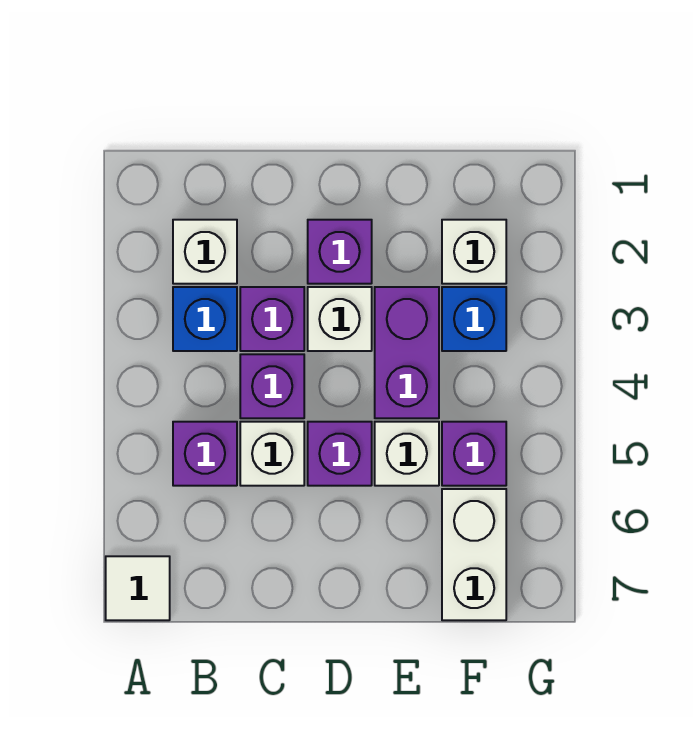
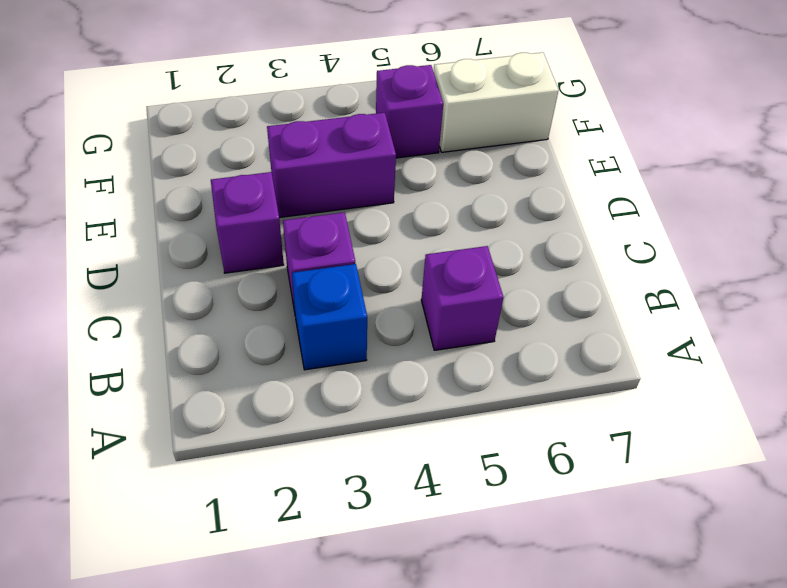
none -> white tile A7 level 1
none -> white brick B2 level 1
none -> purple brick C4 level 1

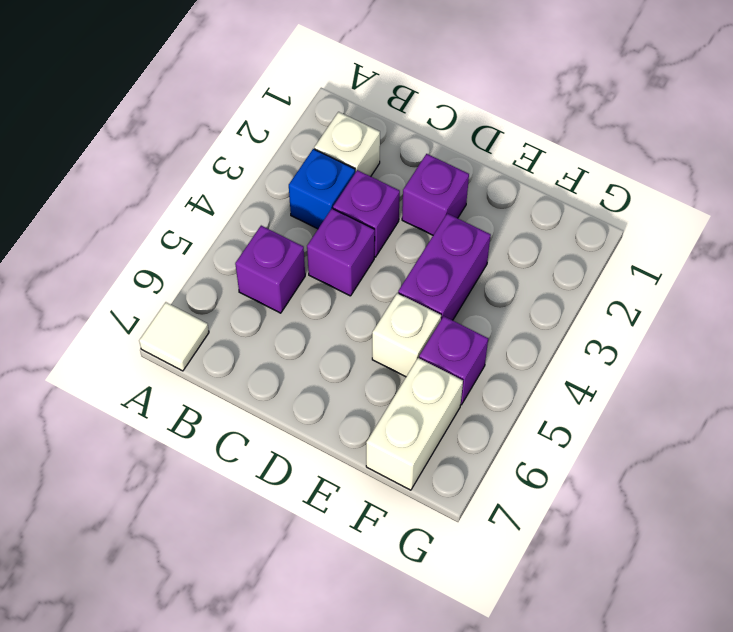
none -> white brick C5 level 1
none -> white brick D3 level 1
none -> purple brick D5 level 1

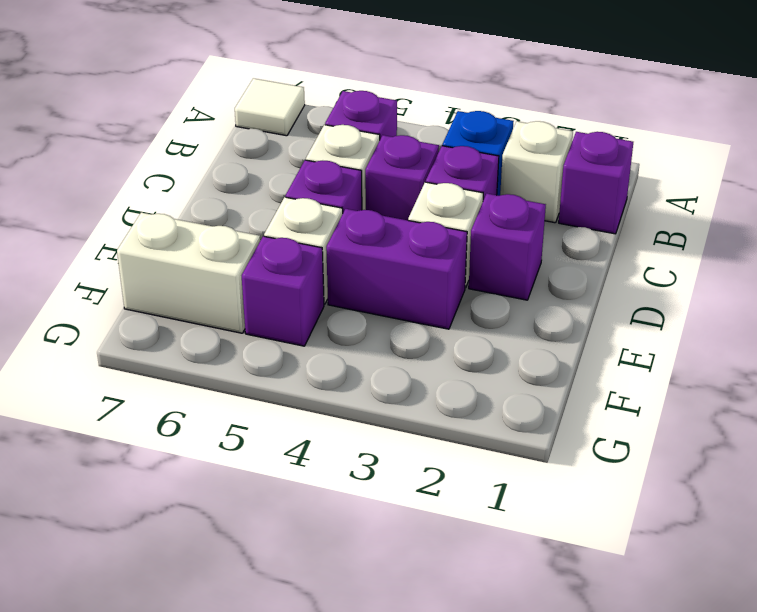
purple brick B1 level 1 -> none
none -> white brick F2 level 1
none -> blue brick F3 level 1

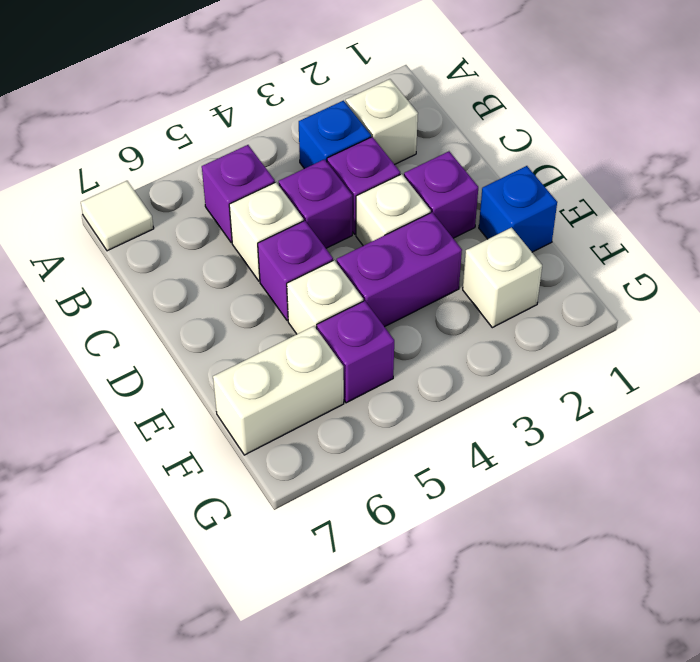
blue brick E1 level 1 -> blue brick F3 level 1

